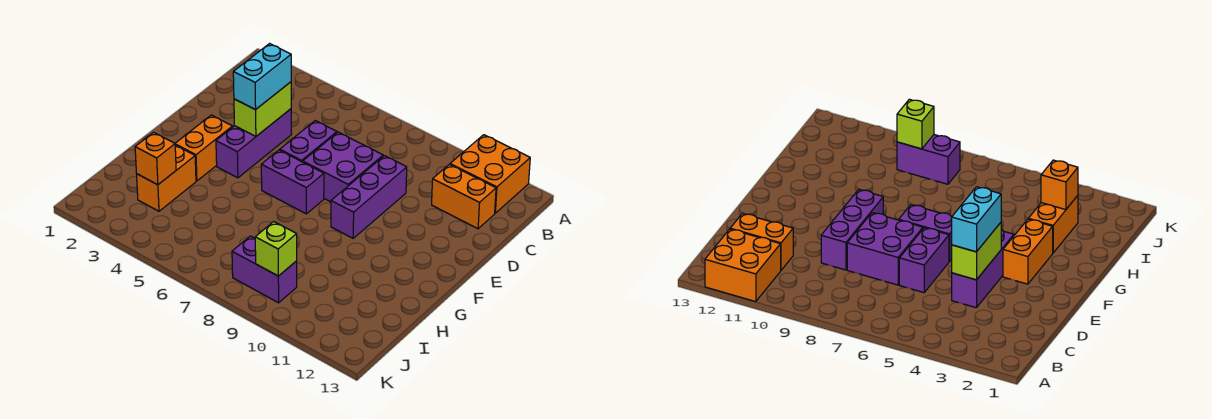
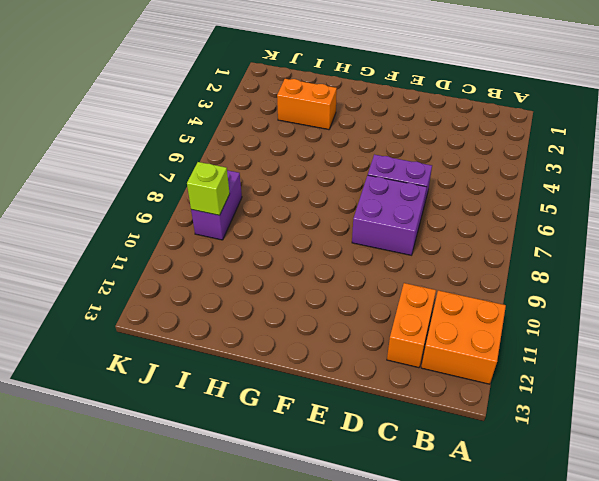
none -> purple brick D4:F4 level 1
none -> purple brick D9:F9 level 1
none -> orange brick F3:G3 level 1

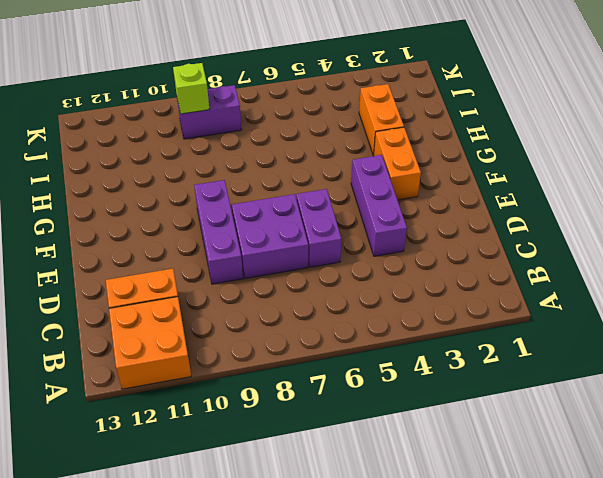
none -> purple brick F6:F7 level 1
none -> lime brick D4:E4 level 2
none -> orange brick I3 level 2

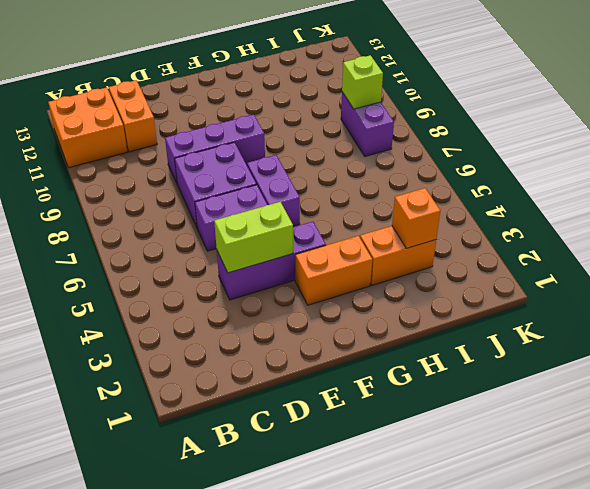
none -> cyan brick D4:E4 level 3

